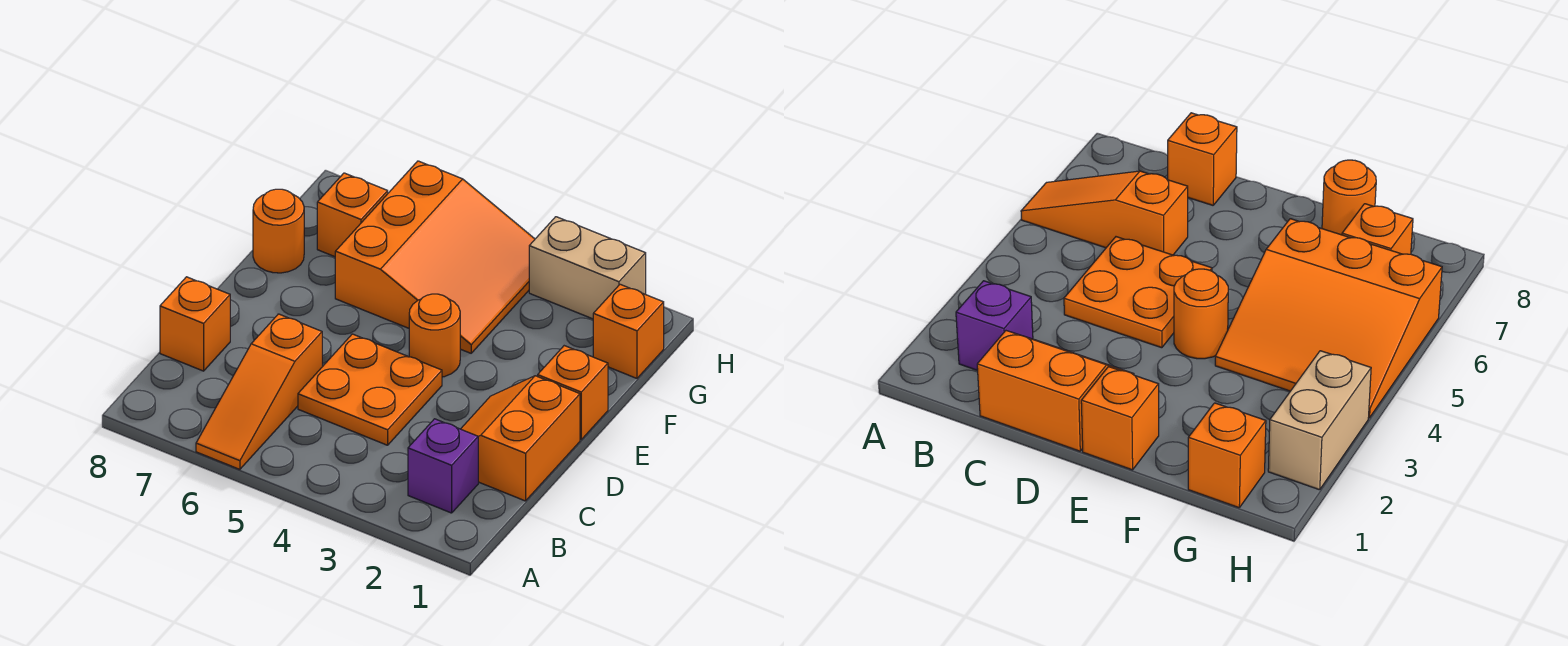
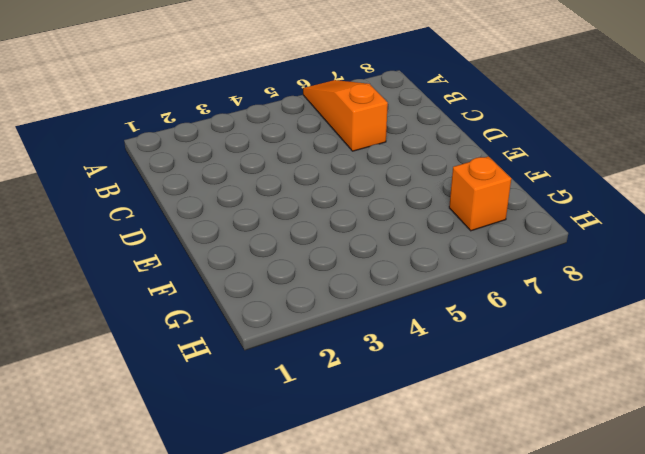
none -> purple brick B2 level 1
none -> orange slope C1:D2 level 1 top 1
none -> orange plate C4:D5 level 1

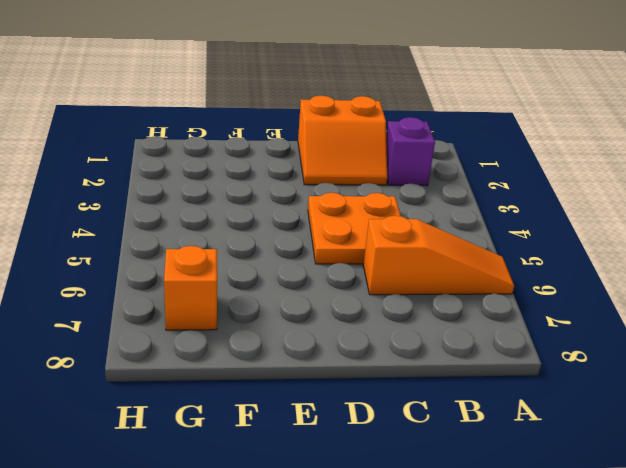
none -> orange brick C8 level 1
none -> orange brick E1 level 1
none -> orange round brick E4 level 1

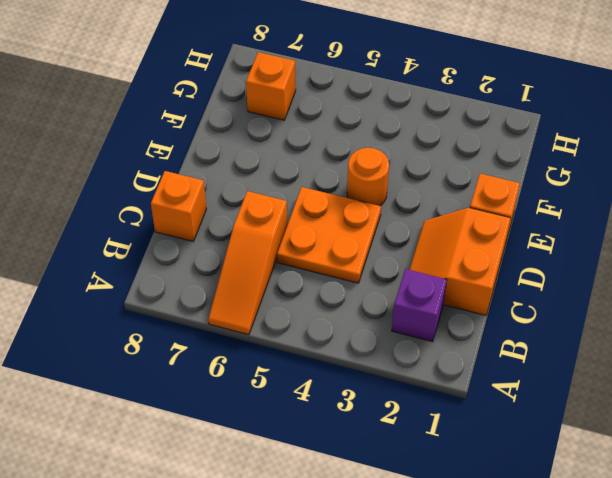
none -> orange slope F4:H6 level 1 top 6
none -> orange round brick F8 level 1
none -> orange brick G1 level 1

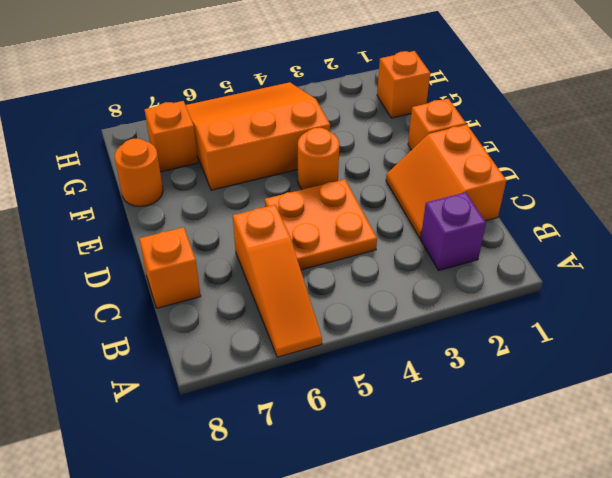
orange slope F4:H6 level 1 top F -> orange slope F4:H6 level 1 top 6
none -> tan brick H2:H3 level 1

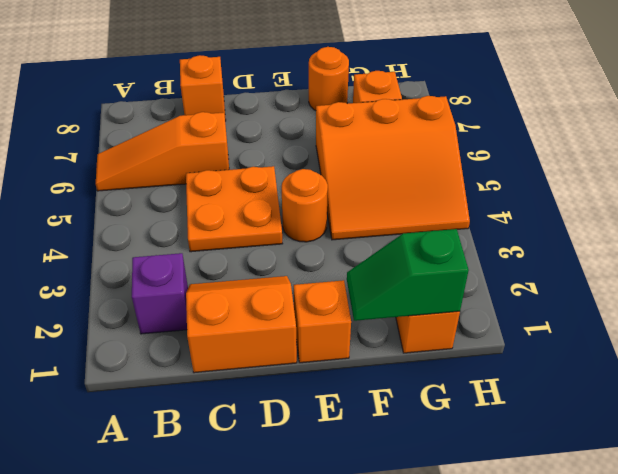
green slope F1:G1 level 2 top G -> none
none -> tan brick H2:H3 level 1

